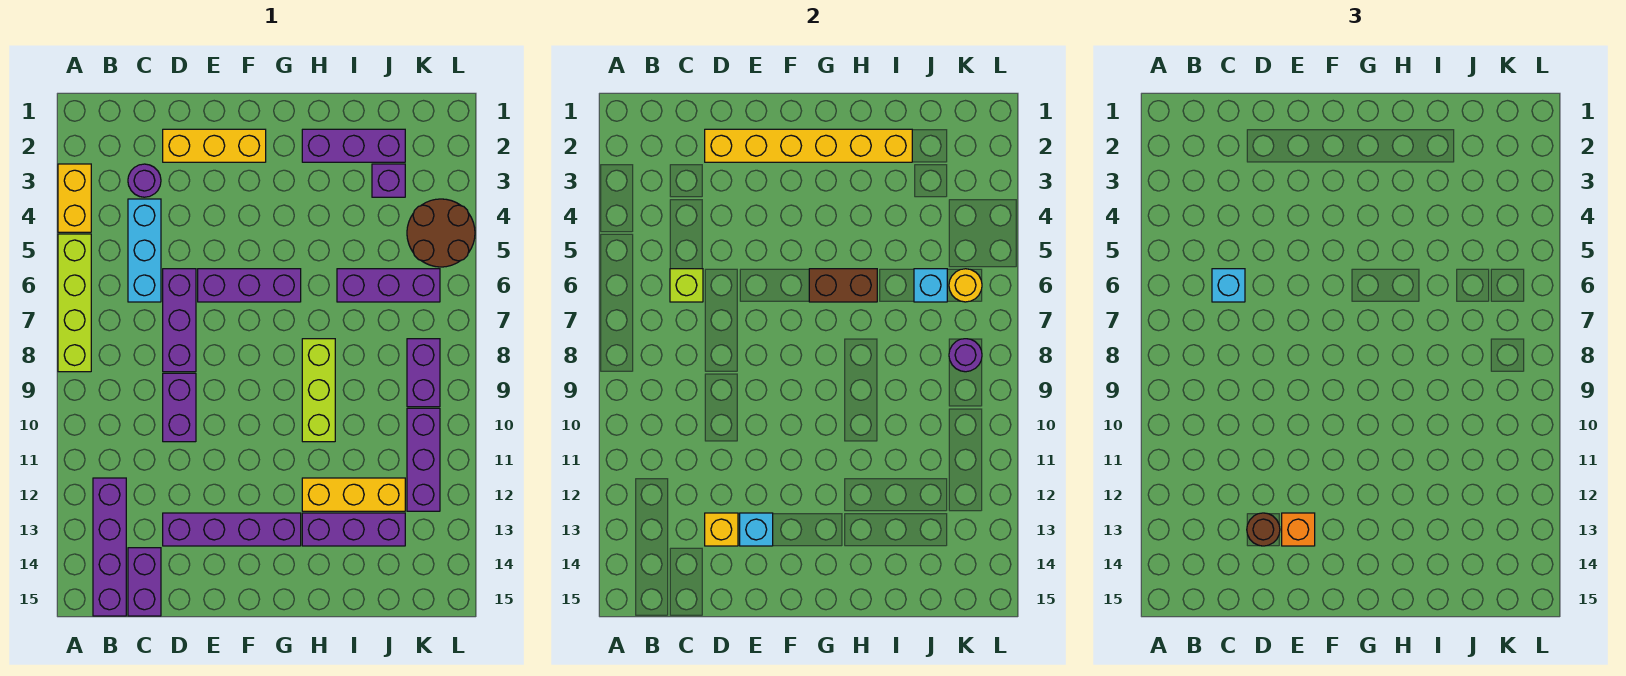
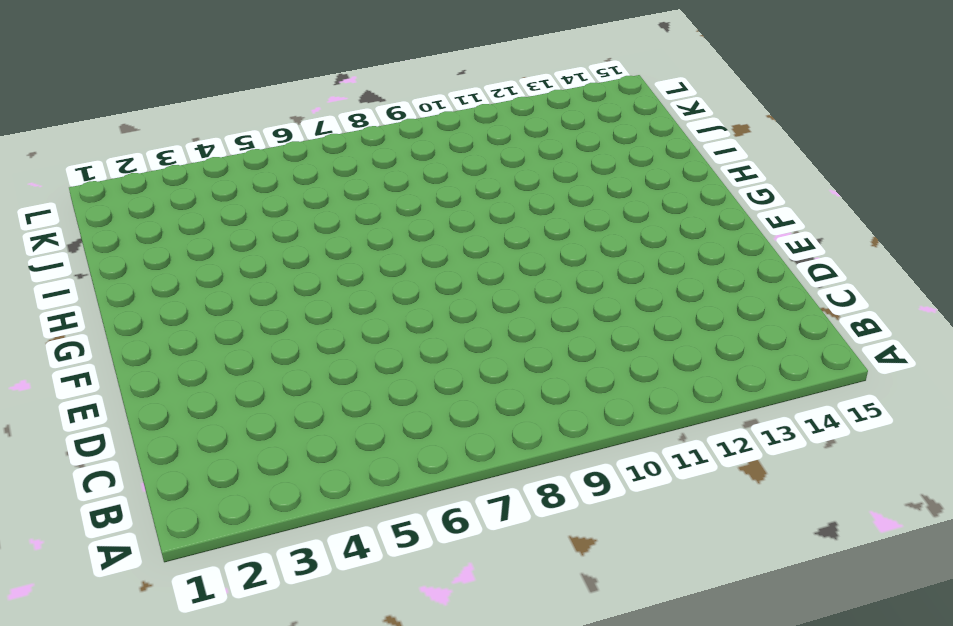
none -> yellow brick A3:A4 level 1
none -> lime brick A5:A8 level 1
none -> purple brick B12:B15 level 1
none -> purple round brick C3 level 1

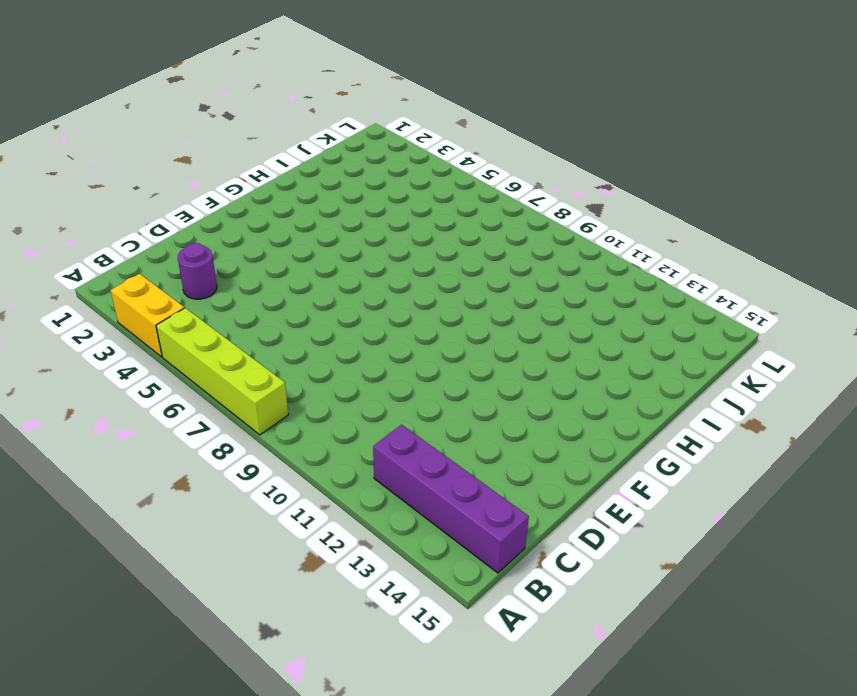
none -> cyan brick C4:C6 level 1
none -> purple brick C14:C15 level 1
none -> yellow brick D2:F2 level 1
none -> purple brick D6:D8 level 1

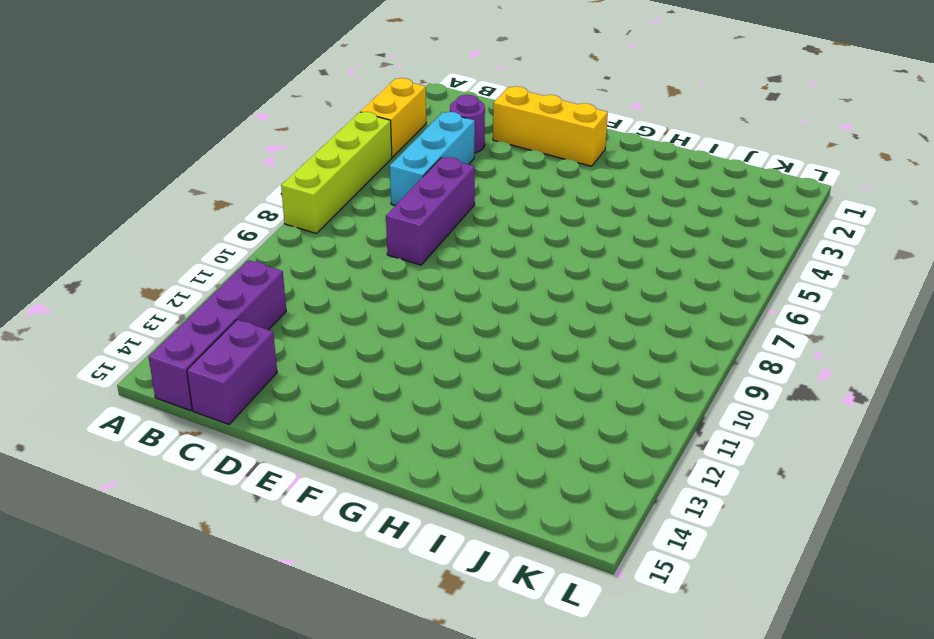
none -> purple brick D9:D10 level 1
none -> purple brick D13:G13 level 1
none -> purple brick E6:G6 level 1
none -> purple brick H2:J2 level 1

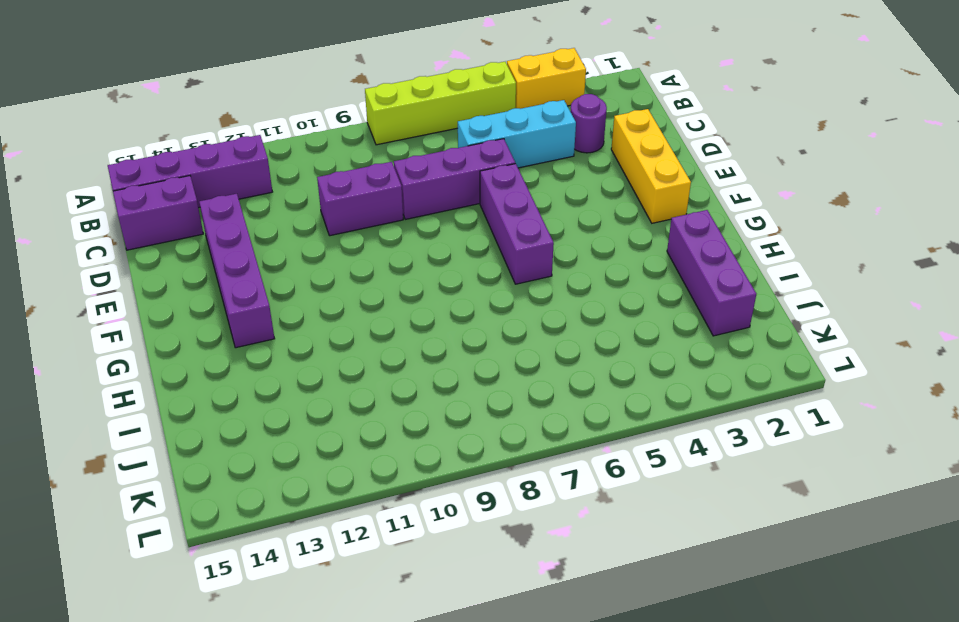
none -> lime brick H8:H10 level 1
none -> yellow brick H12:J12 level 1
none -> purple brick H13:J13 level 1
none -> purple brick I6:K6 level 1

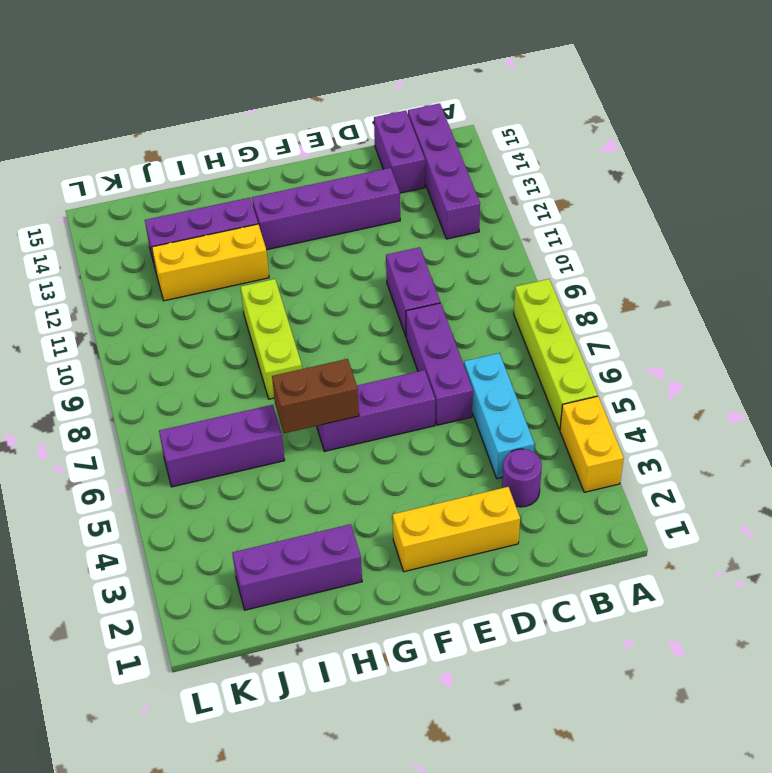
none -> purple brick J3 level 1
none -> brown round brick K4:L5 level 1
none -> purple brick K8:K9 level 1
none -> purple brick K10:K12 level 1

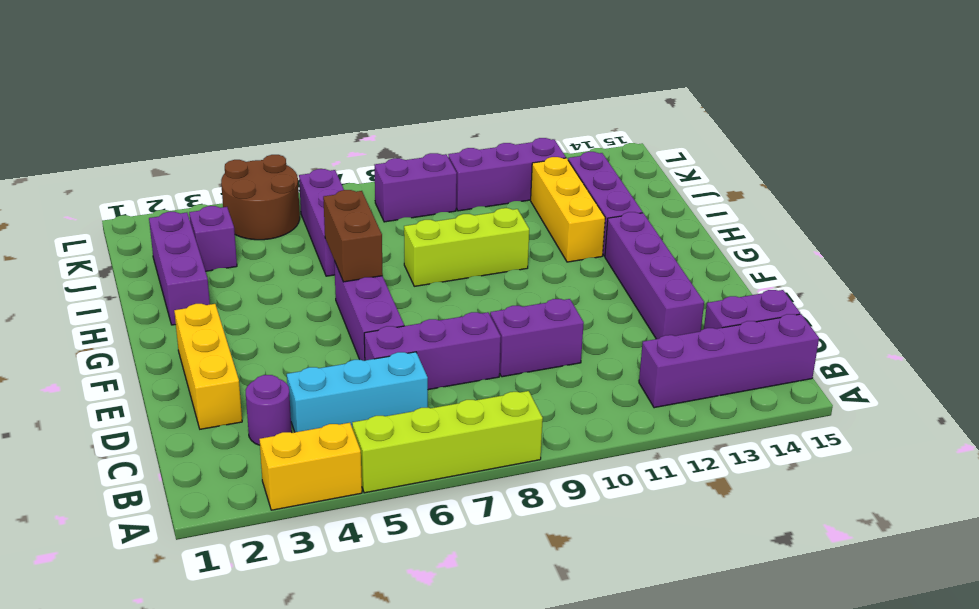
none -> lime brick C6 level 2
none -> yellow brick D2:I2 level 2
none -> yellow brick D13 level 2
none -> cyan brick E13 level 2

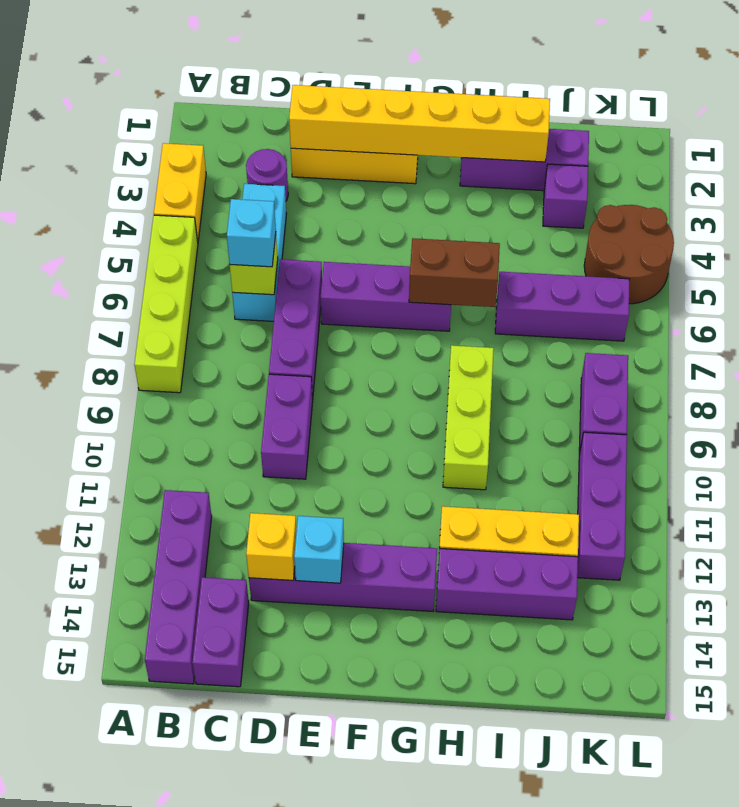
none -> cyan brick J6 level 2
none -> yellow round brick K6 level 2
none -> purple round brick K8 level 2
none -> brown round brick D13 level 3

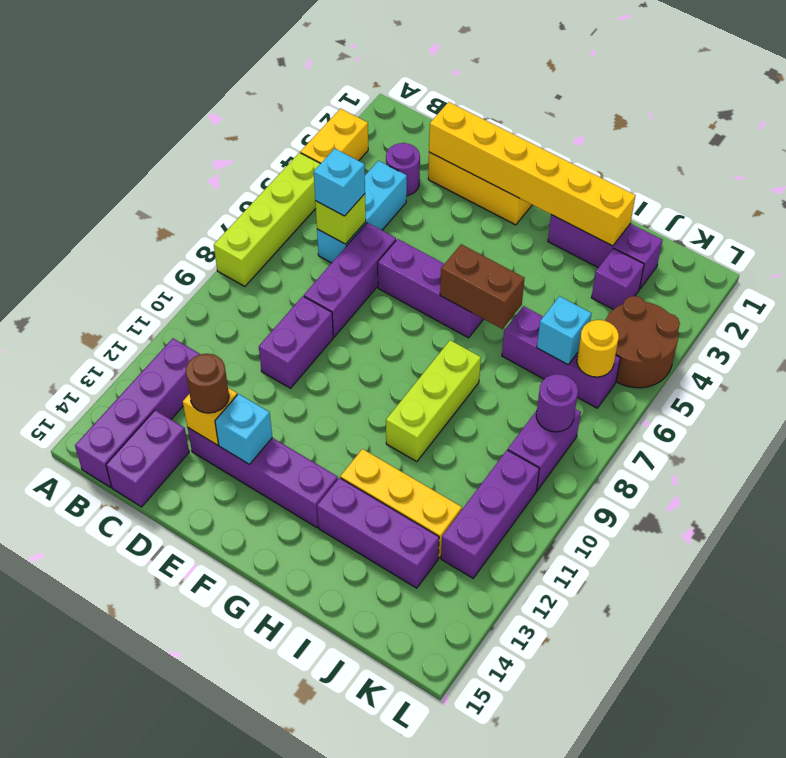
none -> orange brick E13 level 3

